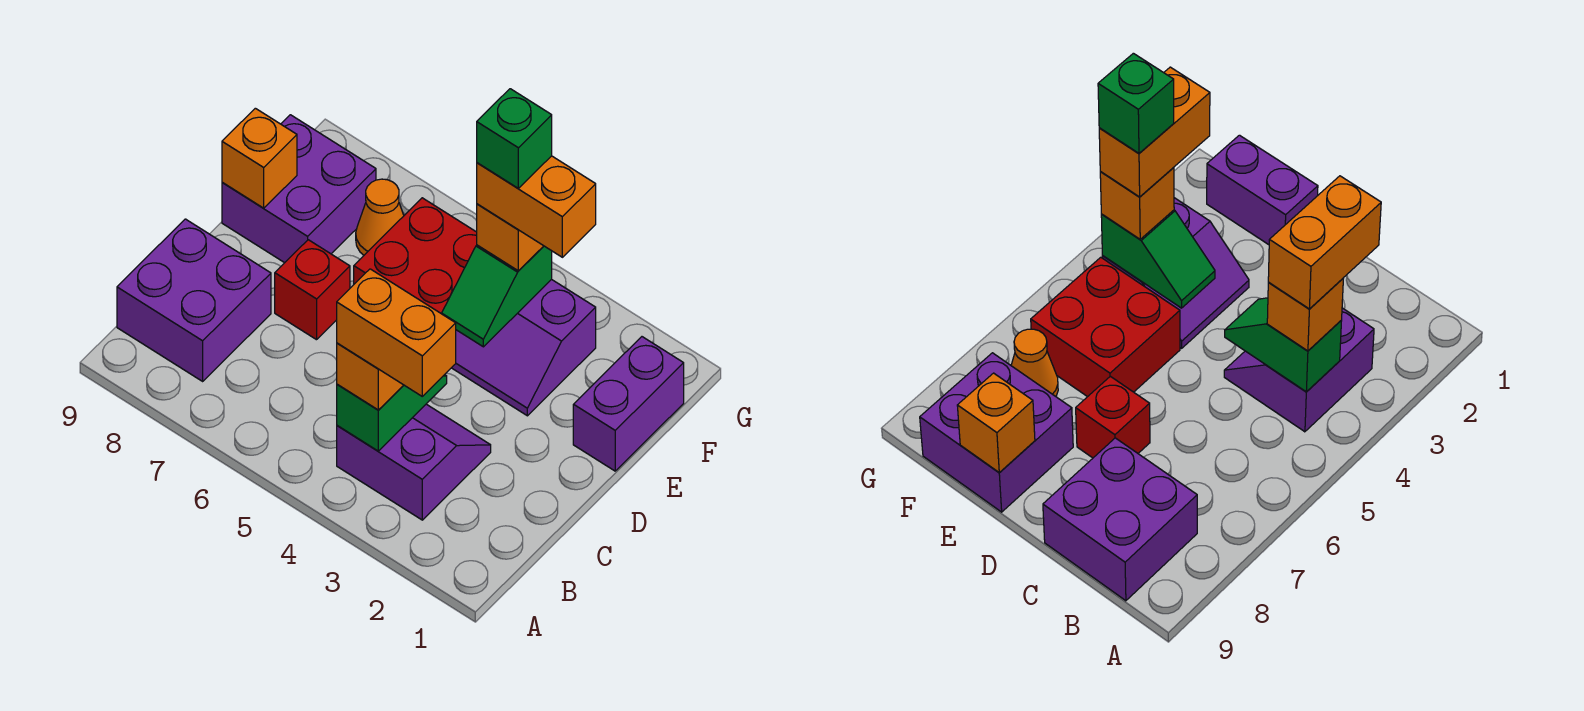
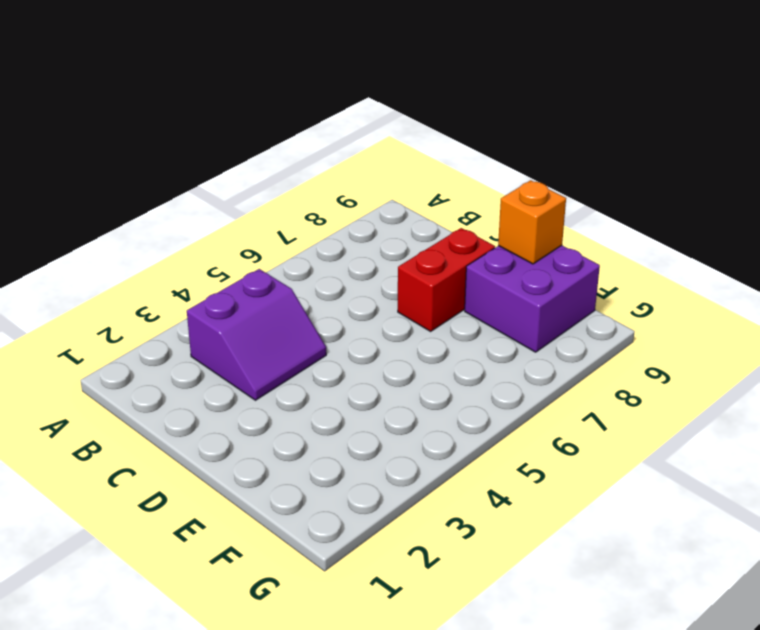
red brick D7:D8 level 1 -> red brick D7 level 1
none -> purple brick B8:C9 level 1
none -> purple brick E1:F1 level 1
none -> purple slope E3:F4 level 1 top F

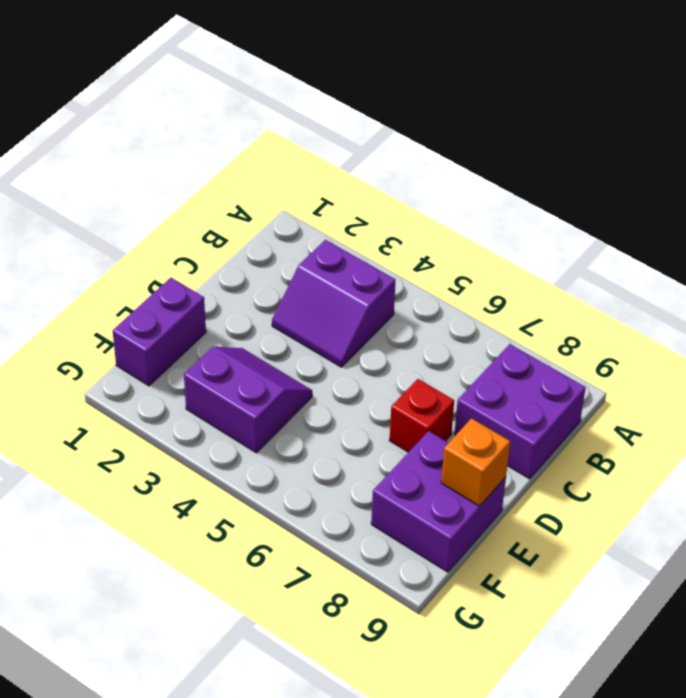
none -> red brick E5:F6 level 1
none -> orange cone F7 level 1
none -> green slope B4:C4 level 2 top B

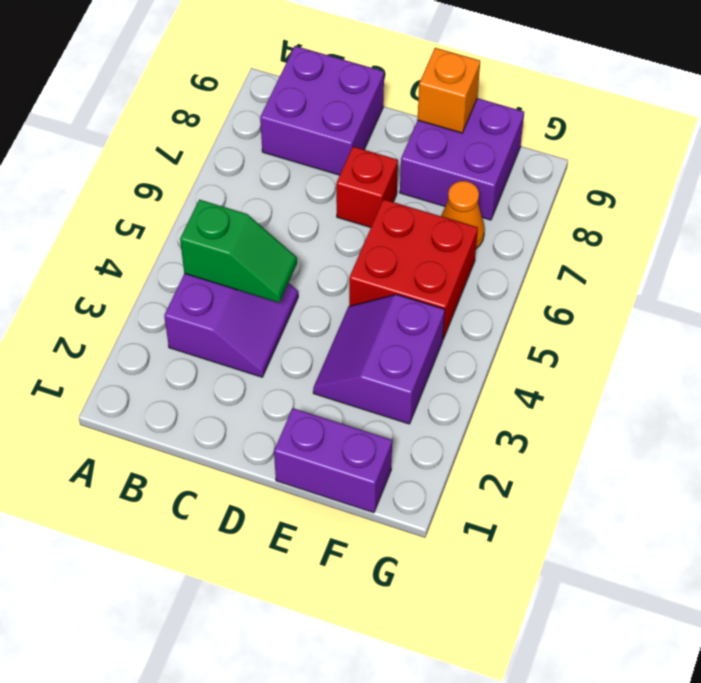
none -> green slope E4:F4 level 2 top F
none -> orange brick B4 level 3
none -> orange brick F4 level 3

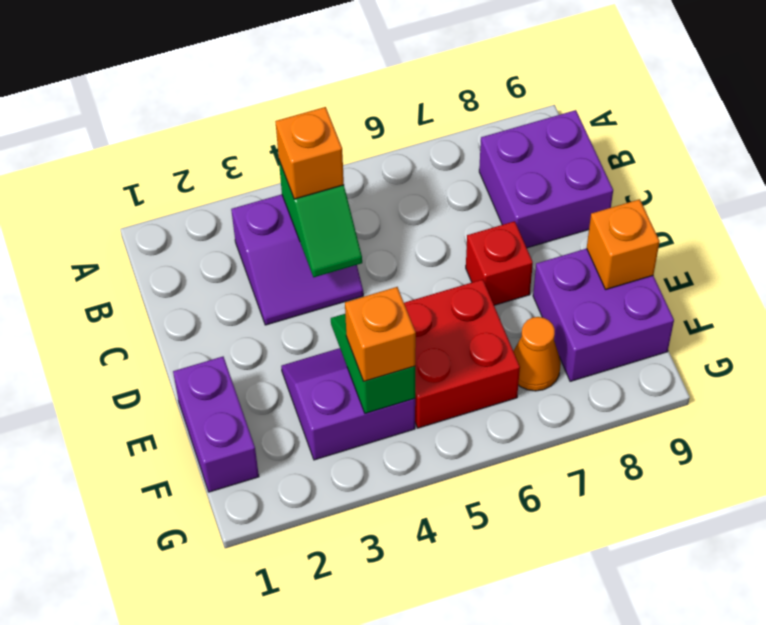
none -> orange brick B3:B4 level 4
none -> orange brick F3:F4 level 4
none -> green brick F4 level 5

